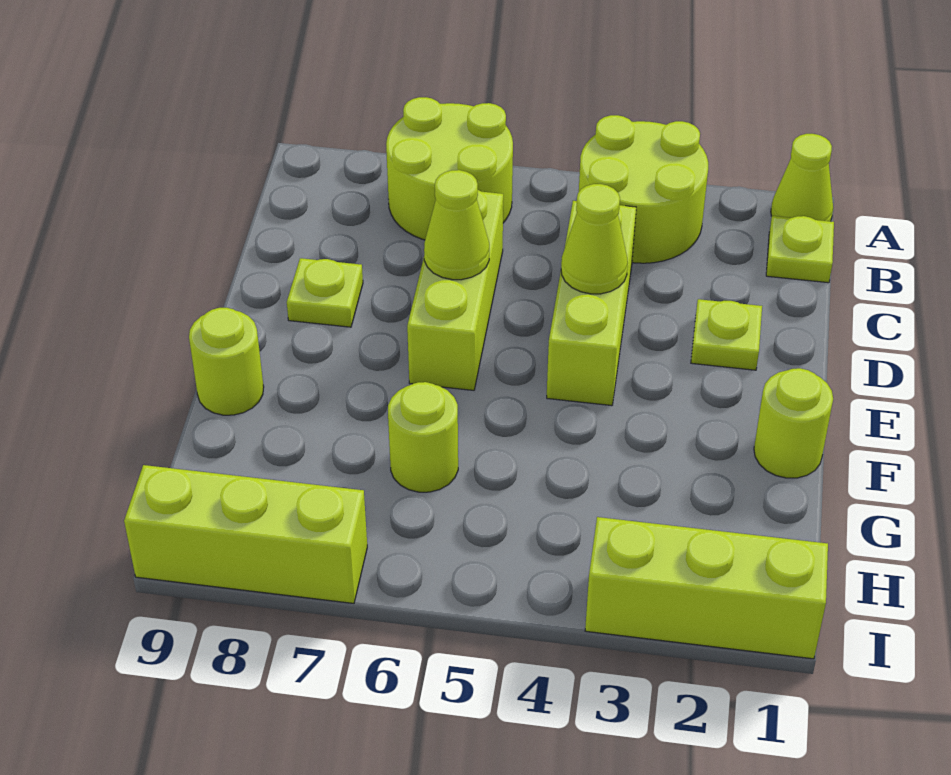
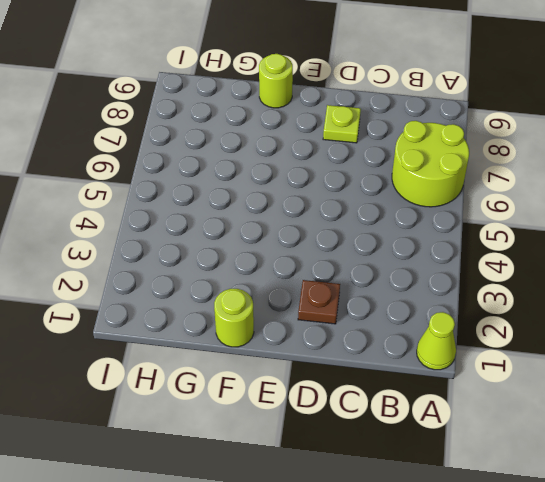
brown plate D2 level 1 -> lime plate D2 level 1
none -> lime round brick A3:B4 level 1
none -> lime plate B1 level 1
none -> lime brick C4:E4 level 1

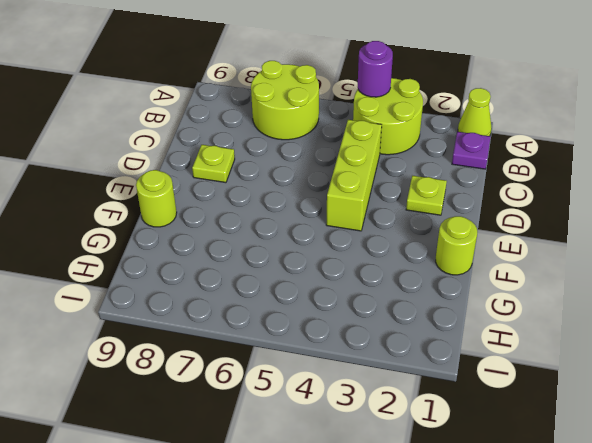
purple round brick A4 level 2 -> none
purple plate B1 level 1 -> lime plate B1 level 1
none -> lime brick C6:E6 level 1
none -> lime round brick G6 level 1
none -> lime brick I1:I3 level 1

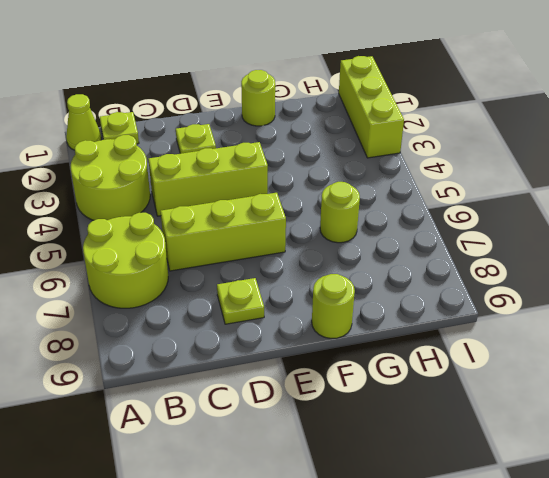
none -> lime brick I7:I9 level 1
none -> lime cone D4 level 2
none -> lime cone D6 level 2

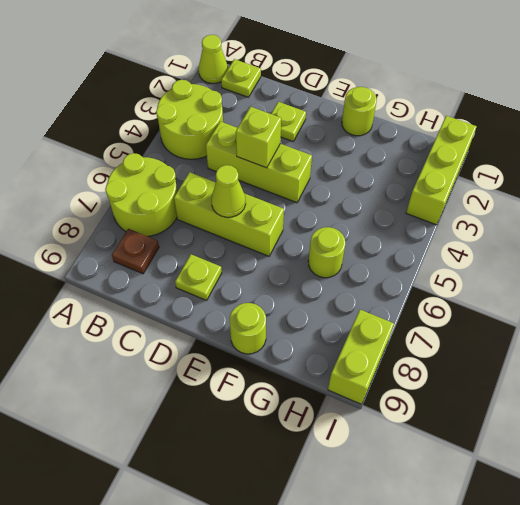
brown plate B8 level 1 -> none
lime brick D4 level 2 -> lime cone D4 level 2
lime brick I8:I9 level 1 -> lime brick I7:I9 level 1

